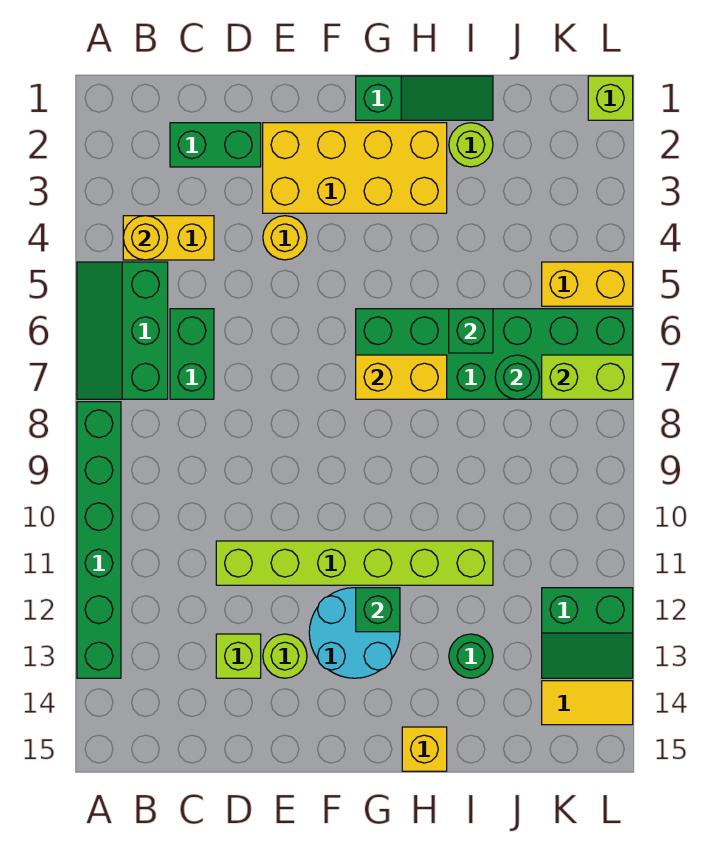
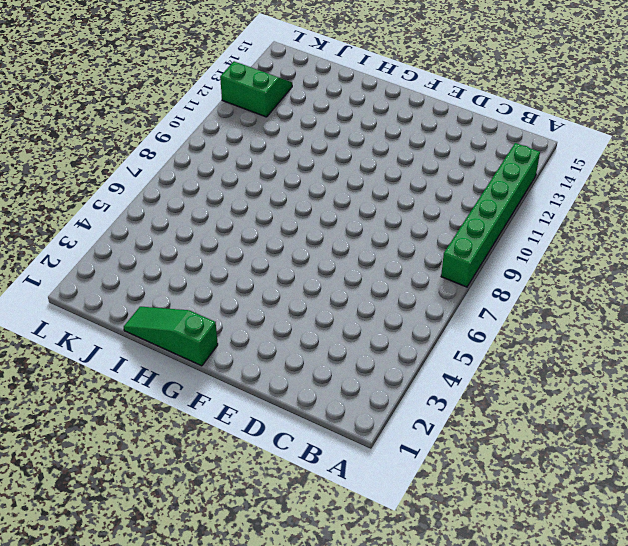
none -> green slope A5:B7 level 1 top B
none -> yellow brick B4:C4 level 1
none -> green brick C2:D2 level 1

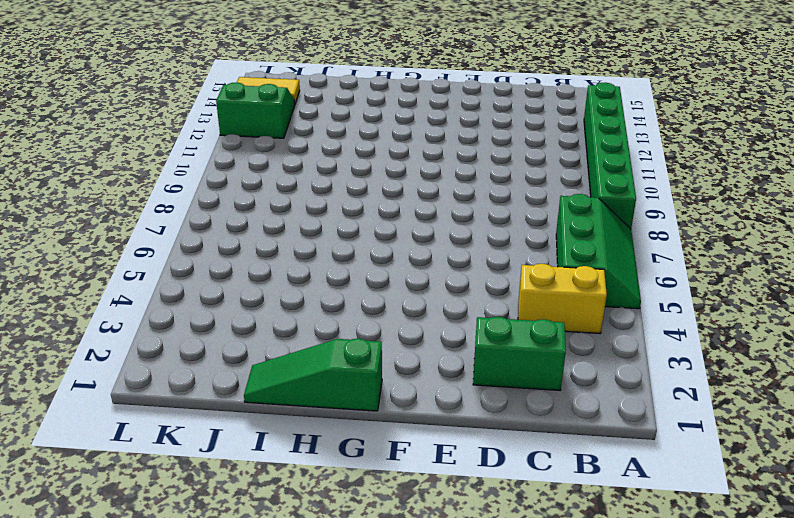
none -> green brick C6:C7 level 1
none -> lime brick D11:I11 level 1
none -> lime brick D13 level 1

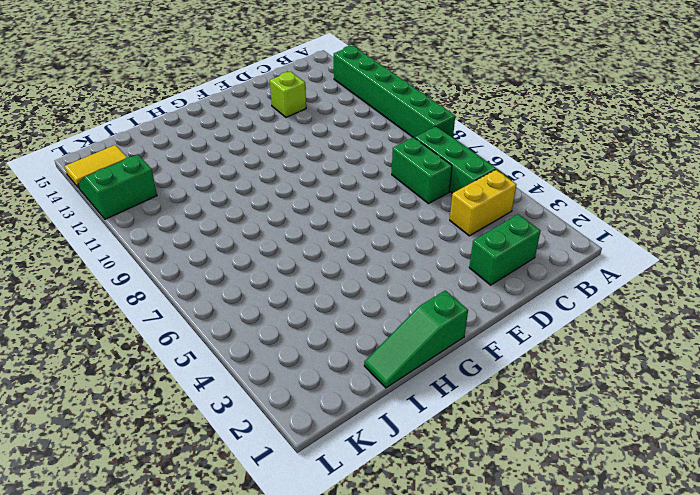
none -> lime brick D11:I11 level 1
none -> yellow brick E2:H3 level 1
none -> yellow round brick E4 level 1

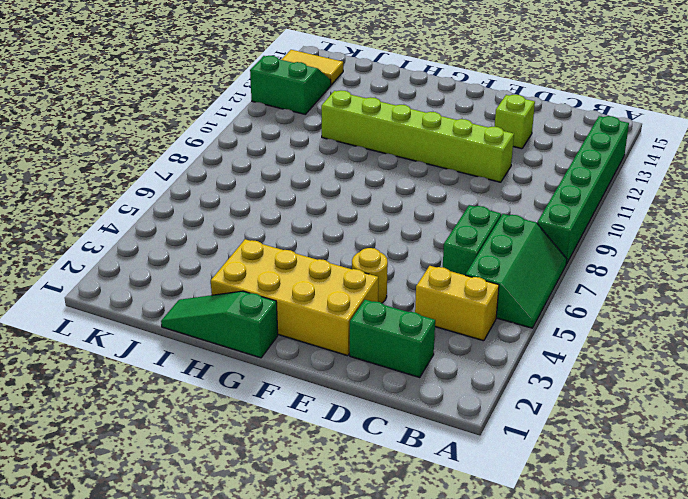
none -> lime round brick E13 level 1
none -> cyan round brick F12:G13 level 1
none -> green brick G6:L7 level 1

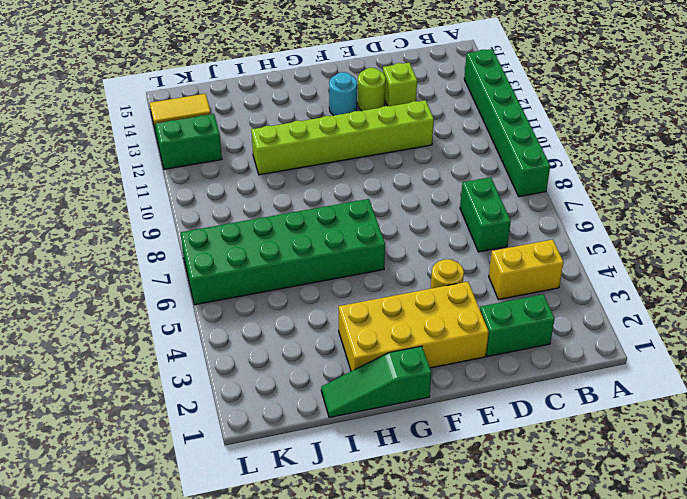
cyan round brick F13 level 1 -> cyan round brick F12:G13 level 1
none -> green slope A5:B7 level 1 top B
none -> yellow brick H15 level 1
none -> lime round brick I2 level 1

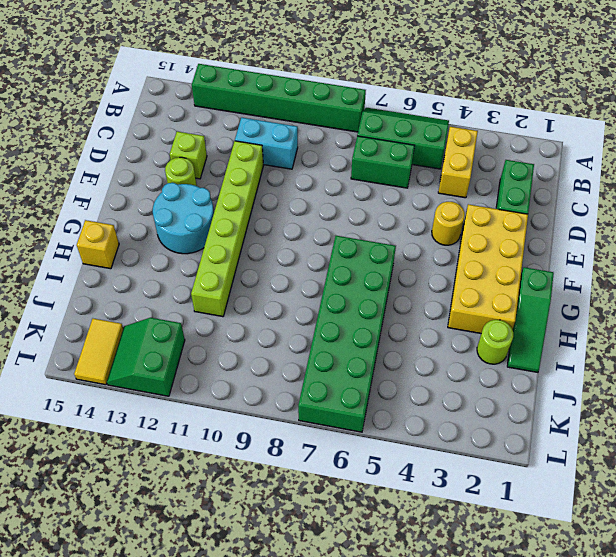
cyan brick C10:C11 level 1 -> none
none -> green round brick I13 level 1
none -> yellow brick K5:L5 level 1
none -> lime brick L1 level 1

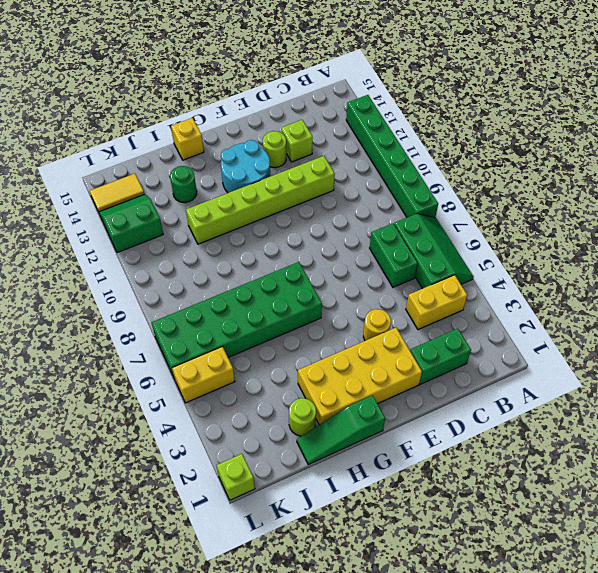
none -> yellow round brick B4 level 2
none -> yellow brick G7:H7 level 2
none -> green brick G12 level 2

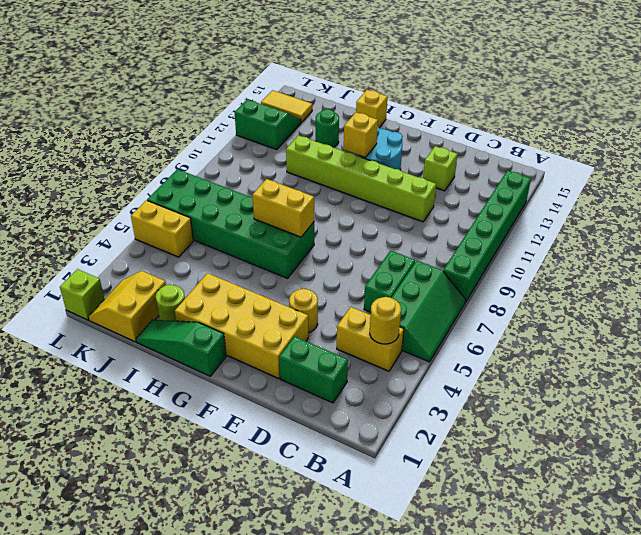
yellow brick G12 level 2 -> green brick G12 level 2
yellow slope J1:K2 level 1 top J -> none
none -> lime round brick E13 level 1
none -> green brick I6 level 2
none -> green round brick J7 level 2

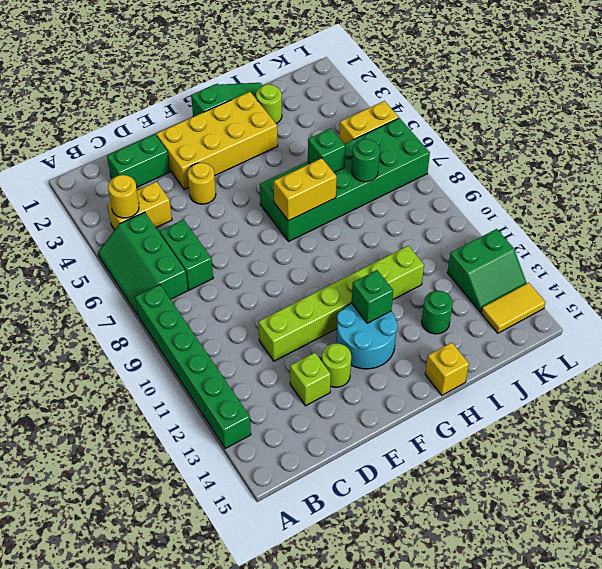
none -> lime brick L1 level 1
none -> lime brick K7:L7 level 2

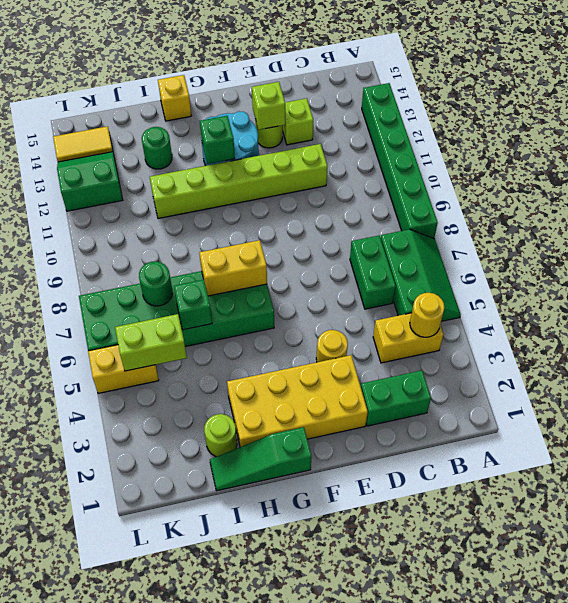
lime brick E13 level 2 -> lime brick L1 level 1
lime brick J5:K5 level 2 -> lime brick K7:L7 level 2

